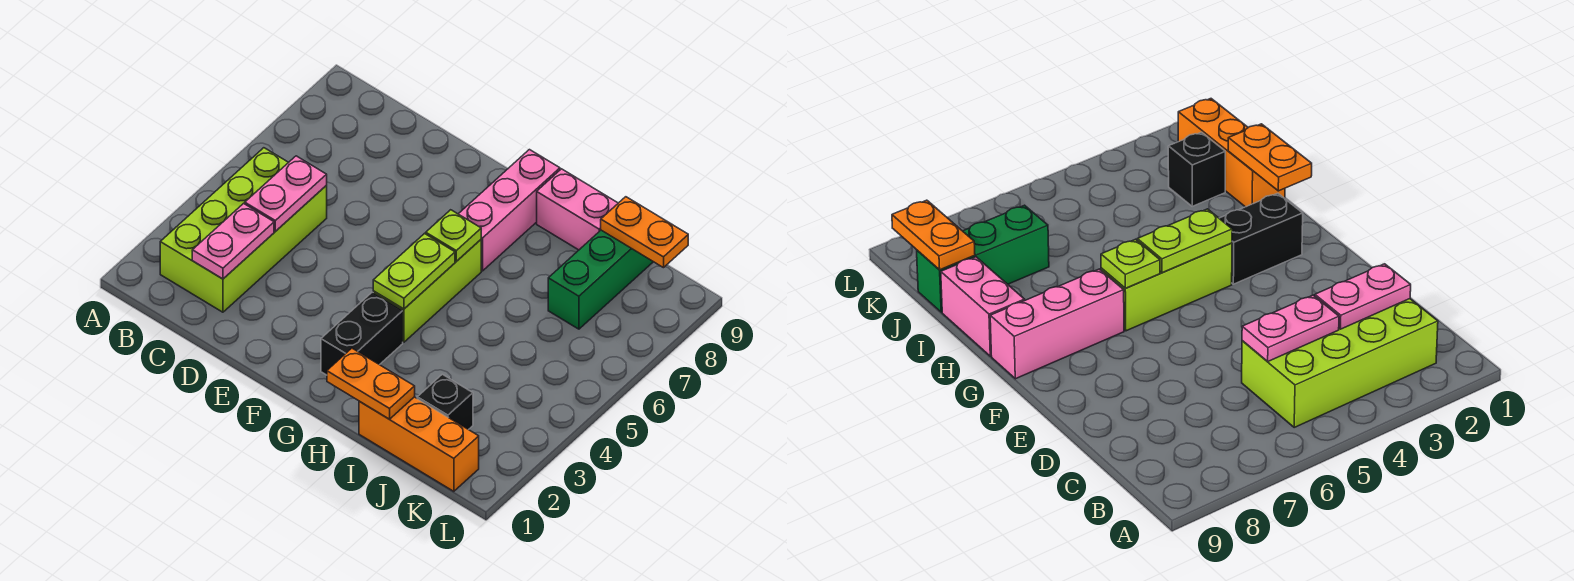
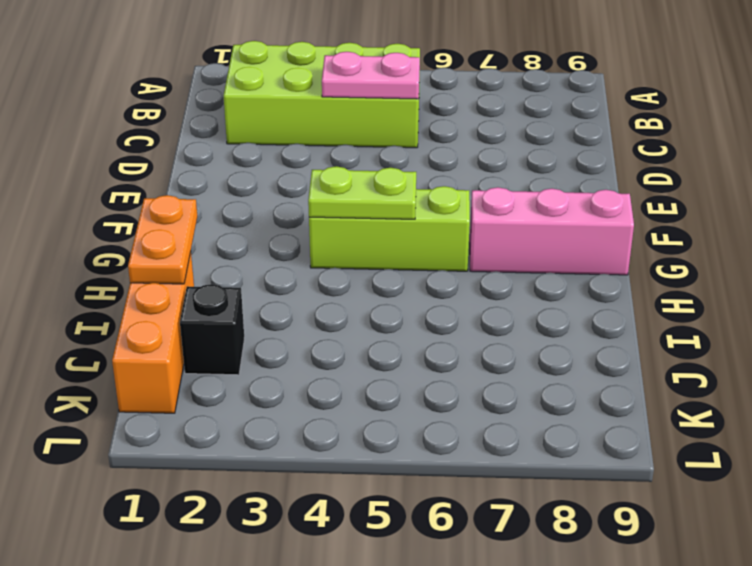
none -> black brick G2:G3 level 1
none -> pink brick H9:I9 level 1
none -> green brick J7:J9 level 1

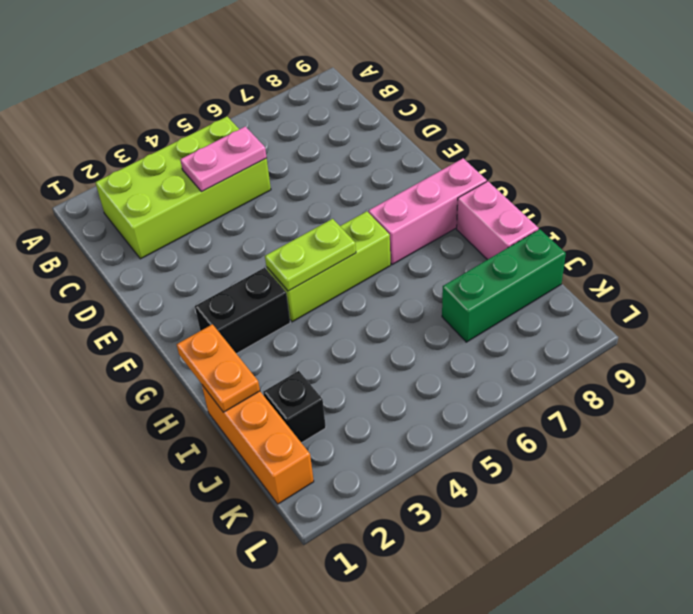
none -> pink plate C2:C3 level 2
none -> lime plate G6 level 2
none -> orange plate J9:K9 level 2

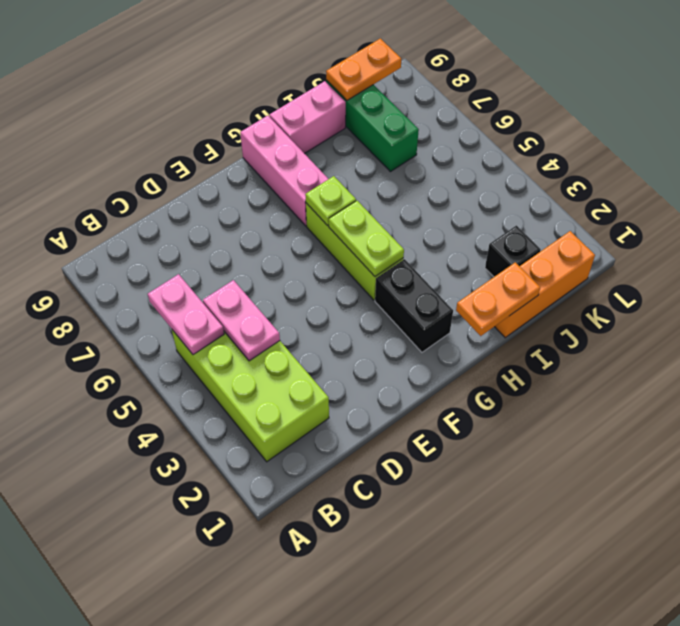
pink plate B5:B6 level 2 -> pink plate C2:C3 level 2

